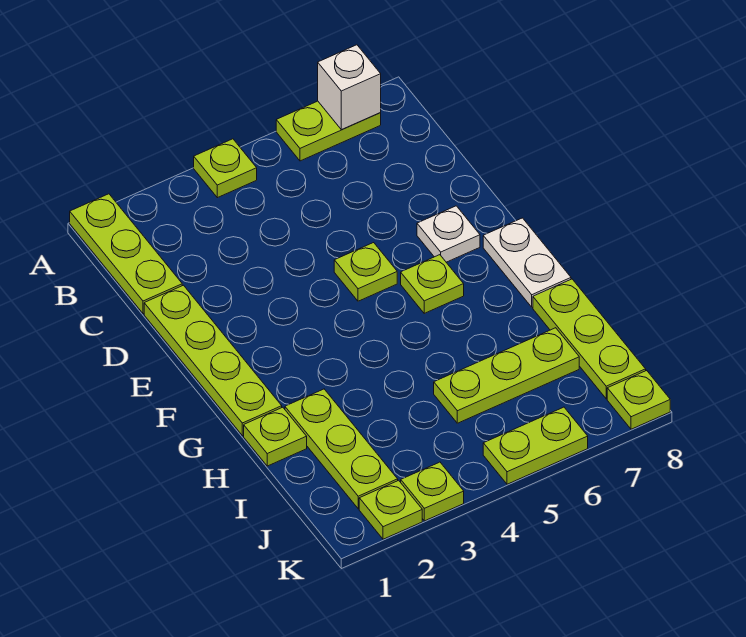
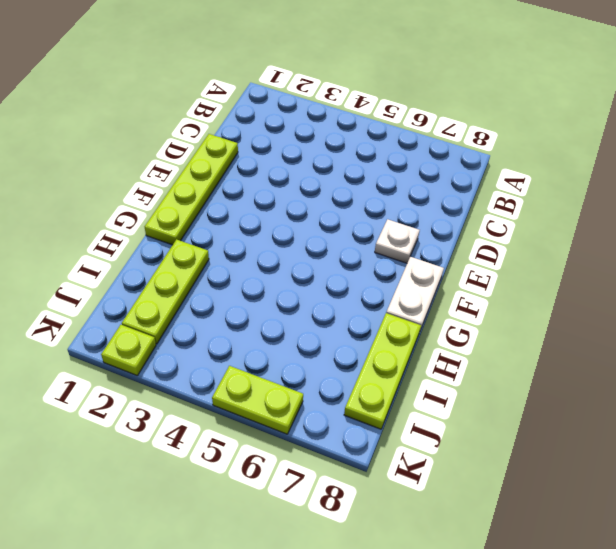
none -> lime plate A1:C1 level 1
none -> lime plate A4 level 1
none -> lime plate A6:A7 level 1

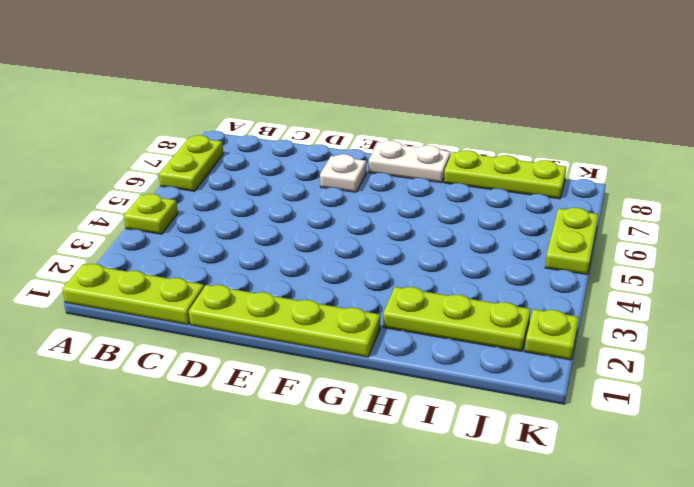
none -> lime plate E5 level 1
none -> lime plate F6 level 1
none -> lime plate H1 level 1

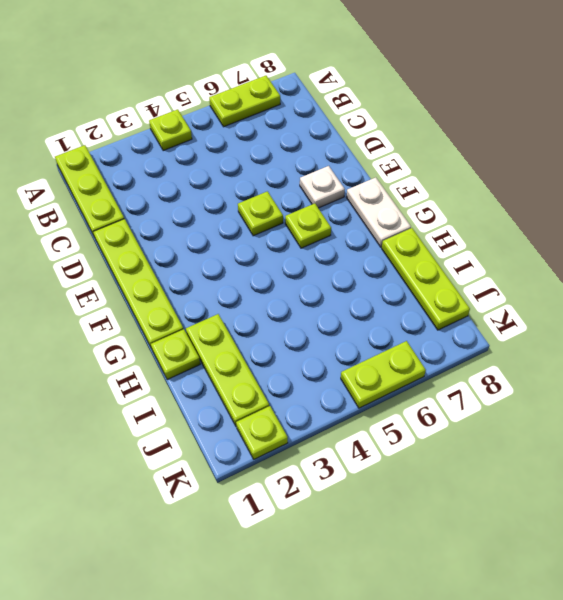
none -> lime plate I5:I7 level 1
none -> lime plate K3 level 1
none -> lime plate K8 level 1

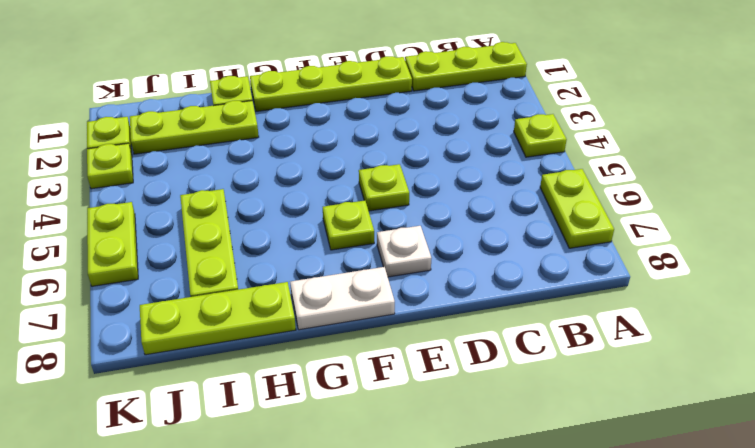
none -> lime plate K8 level 1
none -> white brick A7 level 2

